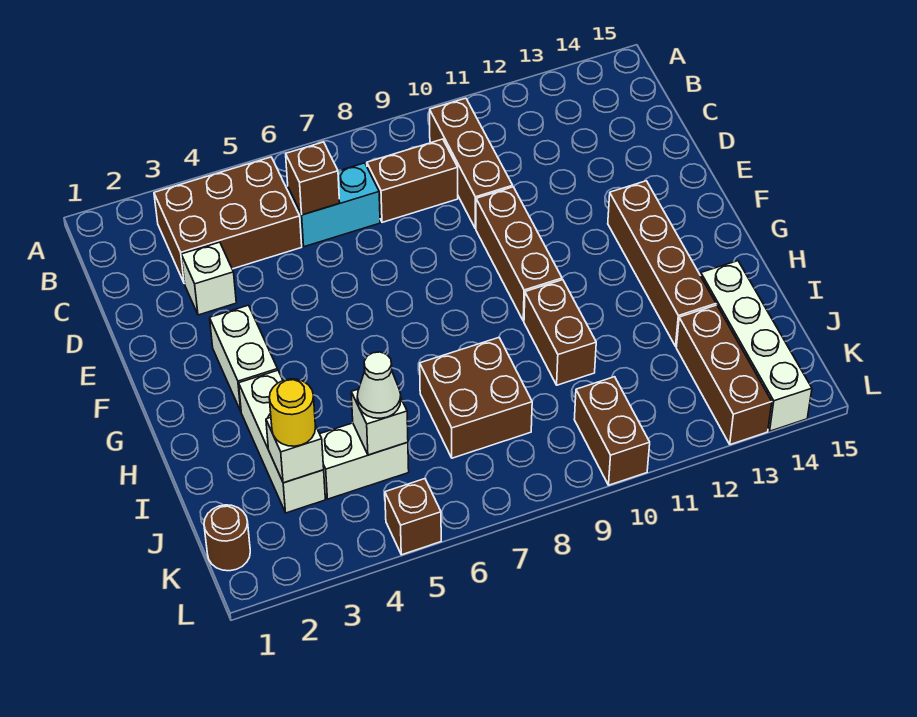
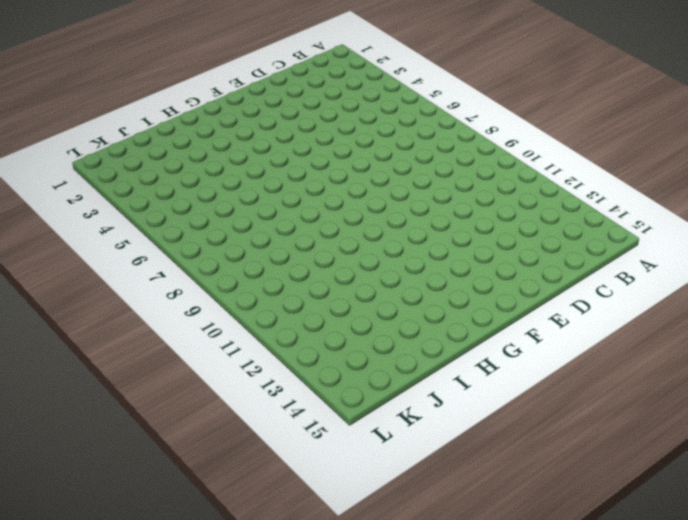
none -> brown brick B3:C5 level 1
none -> brown brick B10:D10 level 1
none -> cyan brick C6:C7 level 1

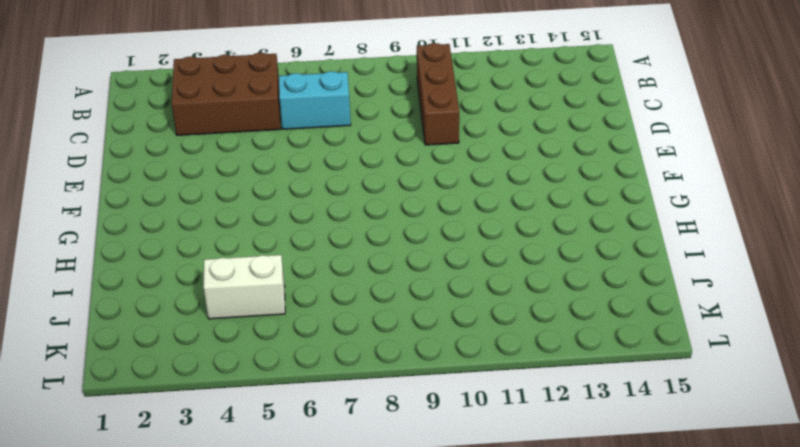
none -> brown brick C8:C9 level 1
none -> white brick D3 level 1
none -> brown brick E10:G10 level 1

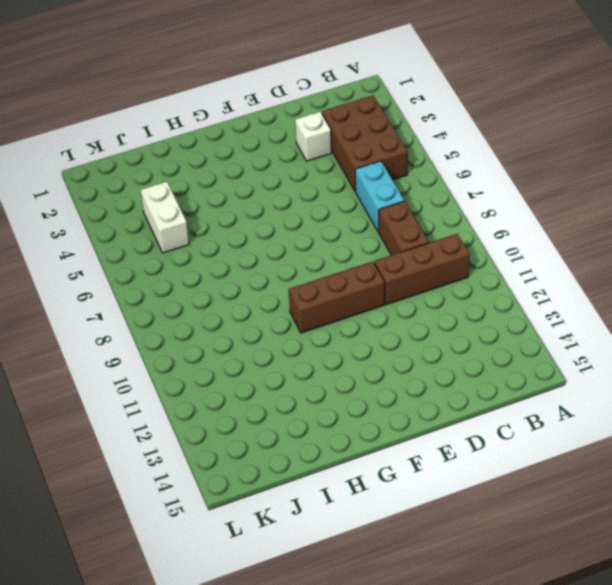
none -> white brick F3:G3 level 1
none -> brown brick F13:I13 level 1
none -> white brick H3:J3 level 1

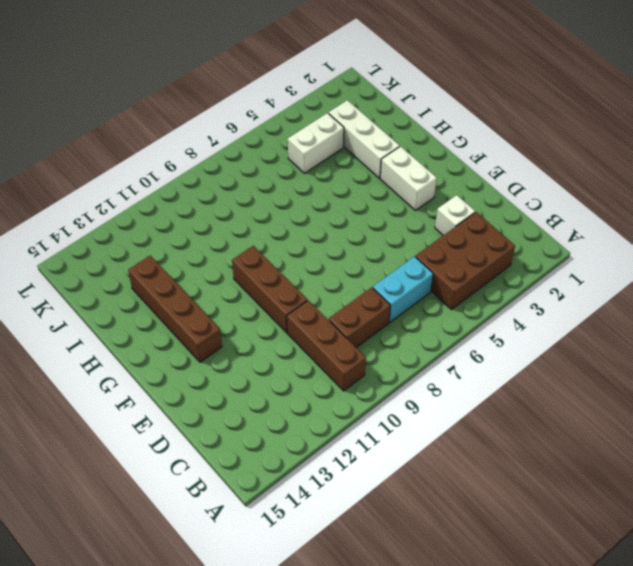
none -> brown brick H10:I10 level 1
none -> brown brick I7:J8 level 1
none -> white brick I14:L14 level 1

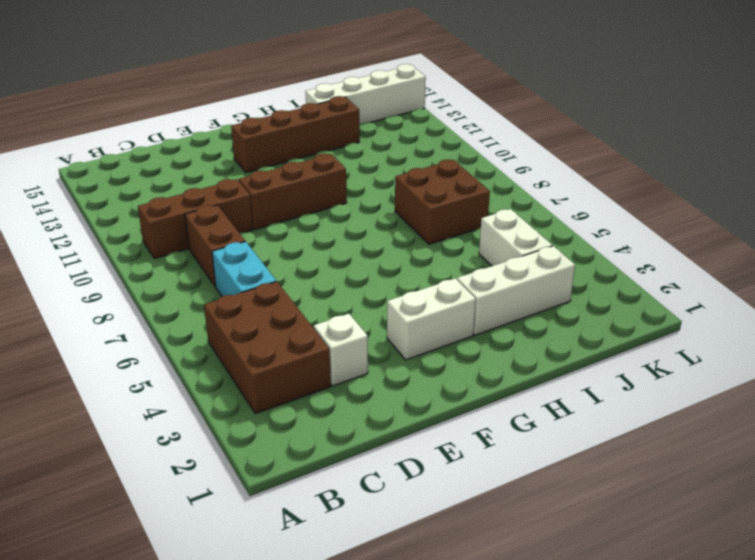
none -> brown brick H10:I10 level 1
none -> brown brick J13:L13 level 1
none -> brown round brick K1 level 1

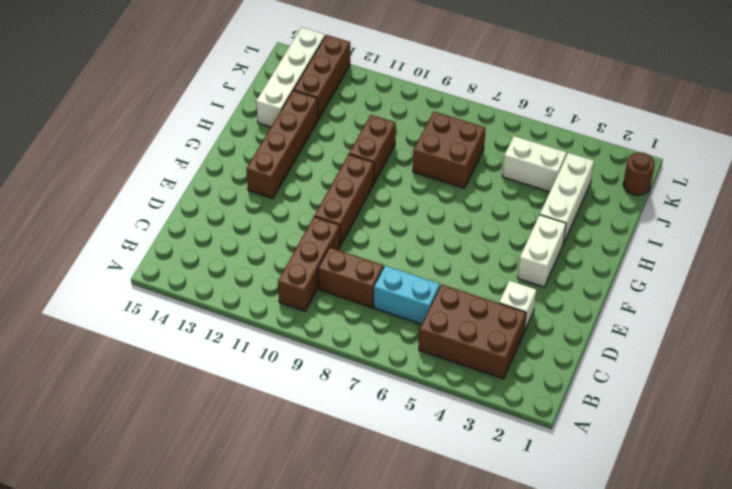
none -> brown brick K10:L10 level 1
none -> brown brick L5 level 1
none -> brown brick C6 level 2

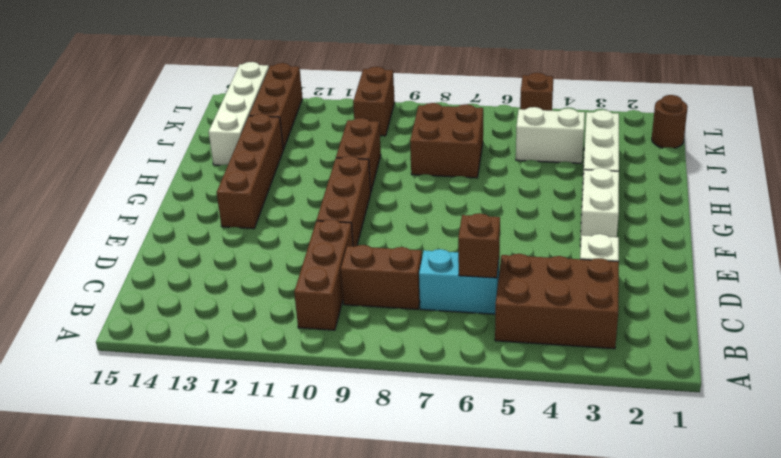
none -> white brick J3 level 2
none -> white brick J5 level 2
none -> yellow round brick J3 level 3

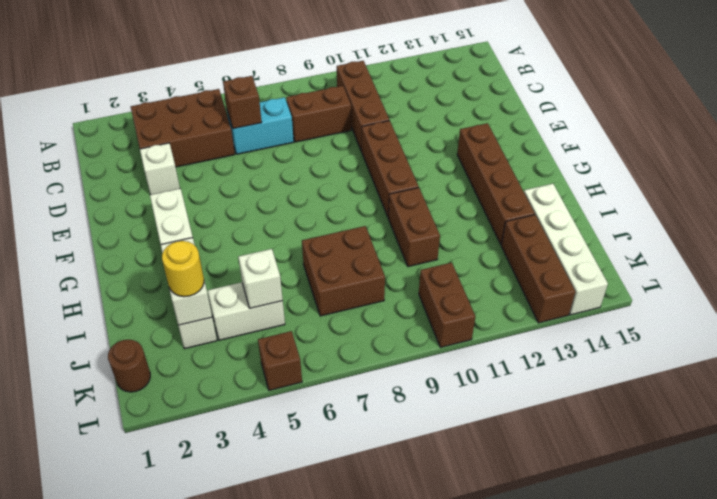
none -> white cone J5 level 3

